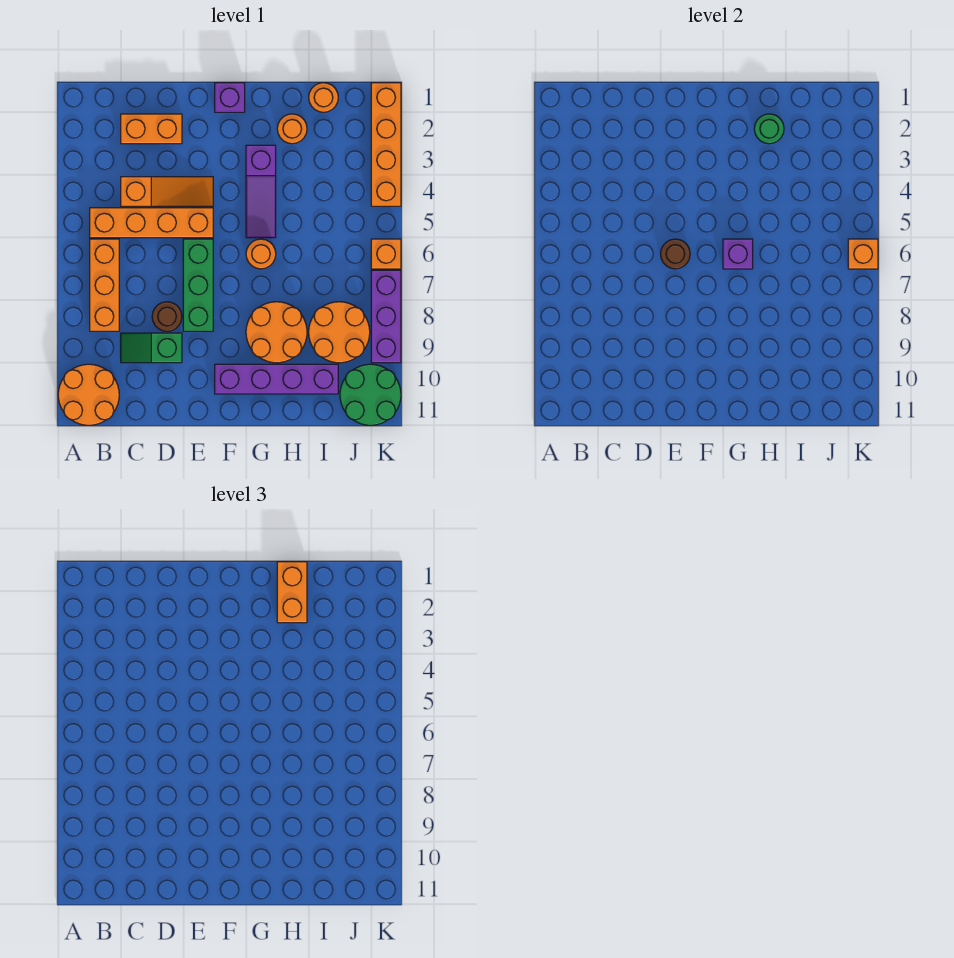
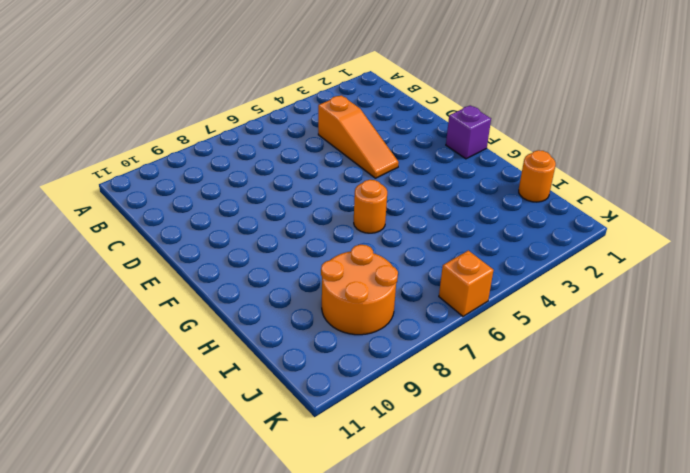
none -> orange round brick A10:B11 level 1
none -> orange brick B5:E5 level 1
none -> orange brick B6:B8 level 1

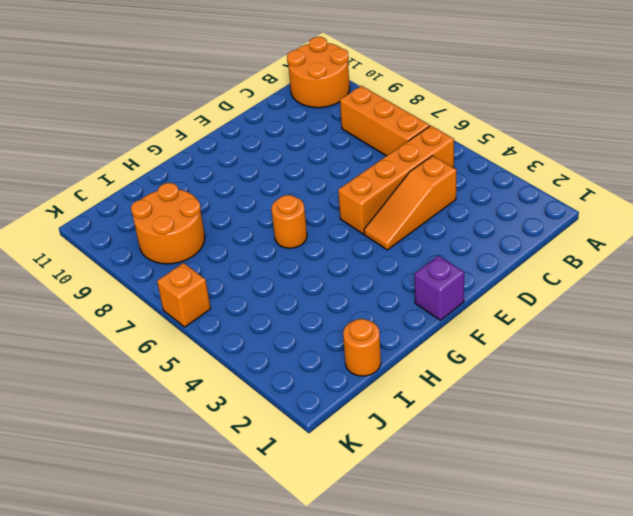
none -> orange brick C2:D2 level 1
none -> green slope C9:D9 level 1 top D
none -> brown round brick D8 level 1

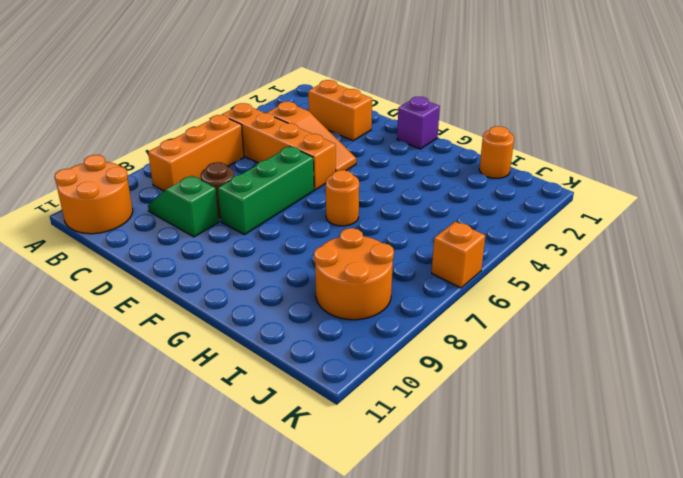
none -> purple brick F10:I10 level 1
none -> purple slope G3:G5 level 1 top 3
none -> orange round brick G8:H9 level 1

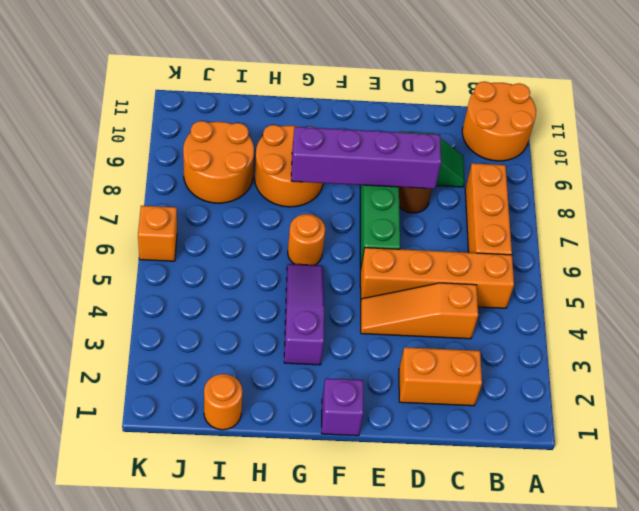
purple brick D8:G8 level 2 -> purple brick F10:I10 level 1
none -> orange round brick H2 level 1
none -> green round brick J10:K11 level 1
none -> orange brick K1:K4 level 1

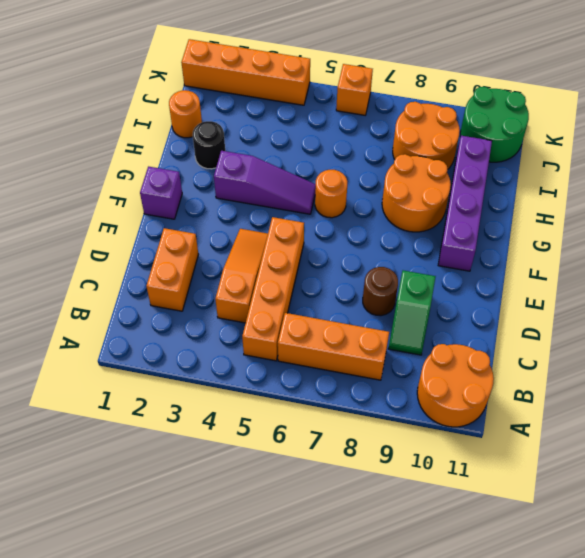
black round brick H2 level 1 -> orange round brick H2 level 1
none -> green brick E6:E8 level 1
none -> purple brick K7:K9 level 1
none -> brown round brick E6 level 2

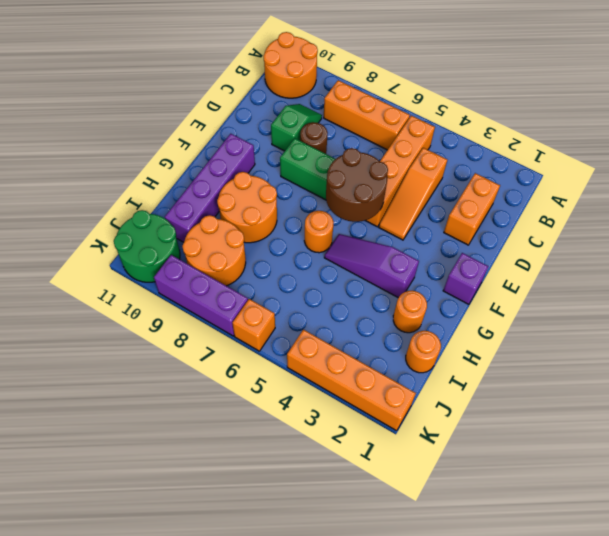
brown round brick E5:F6 level 2 -> brown round brick E6 level 2
none -> purple brick G6 level 2
none -> green round brick H2 level 2
none -> orange brick K6 level 2

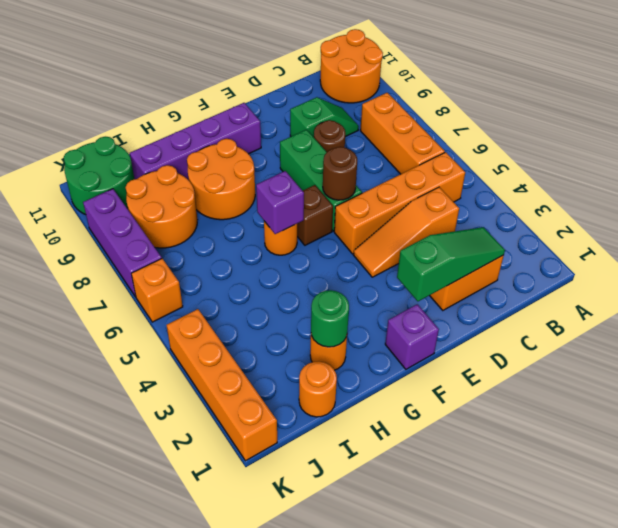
green slope C2:E2 level 2 top E -> none
brown brick F6 level 1 -> none
none -> purple slope G3:G5 level 1 top 3
none -> orange brick K6 level 2
none -> orange brick H1:H2 level 3

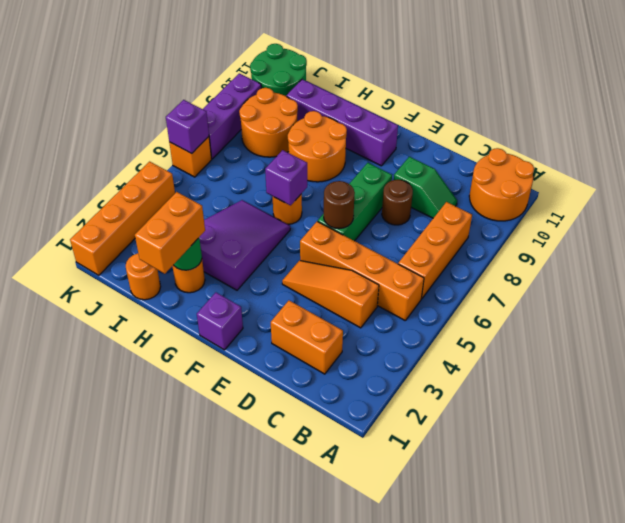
purple slope G3:H5 level 1 top 3 -> purple slope G3:G5 level 1 top 3
purple brick K6 level 2 -> orange brick K6 level 2

